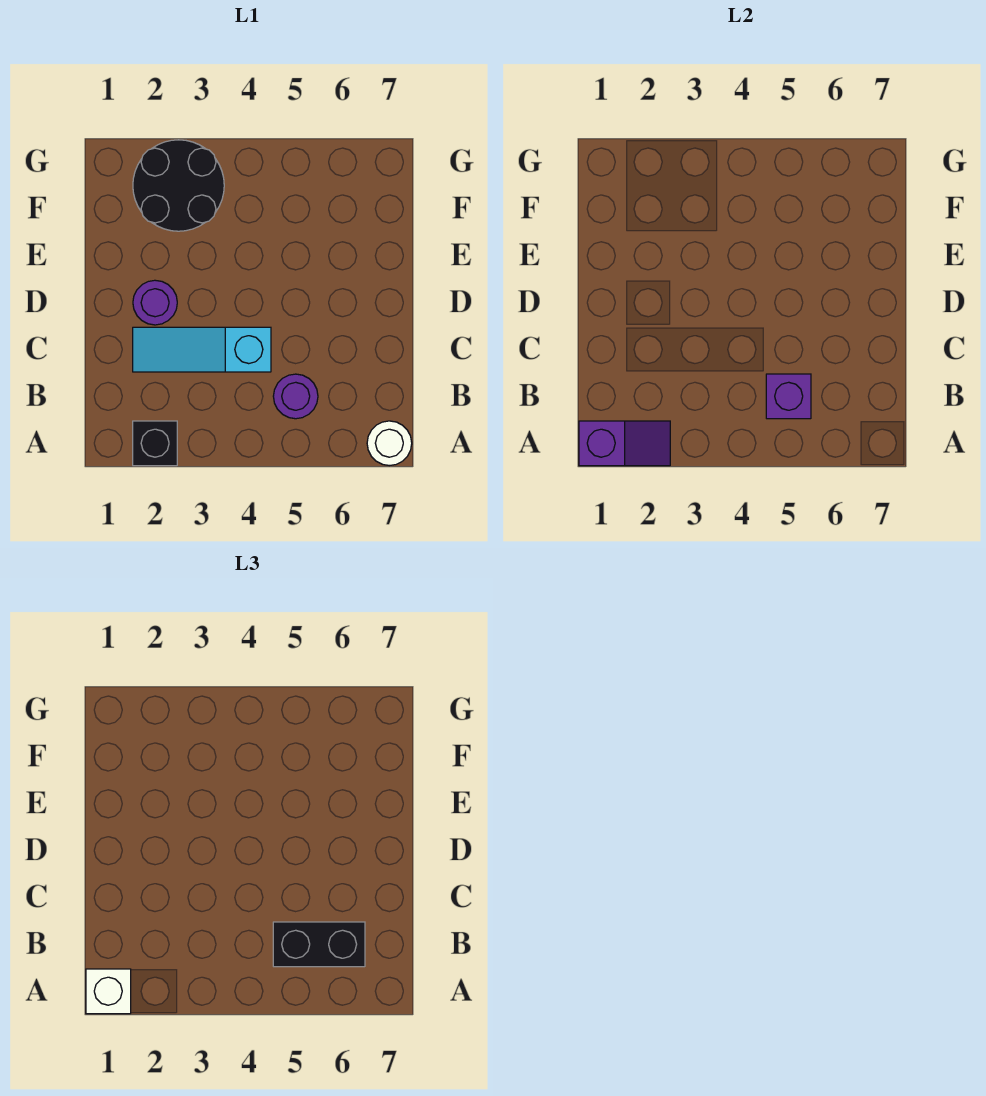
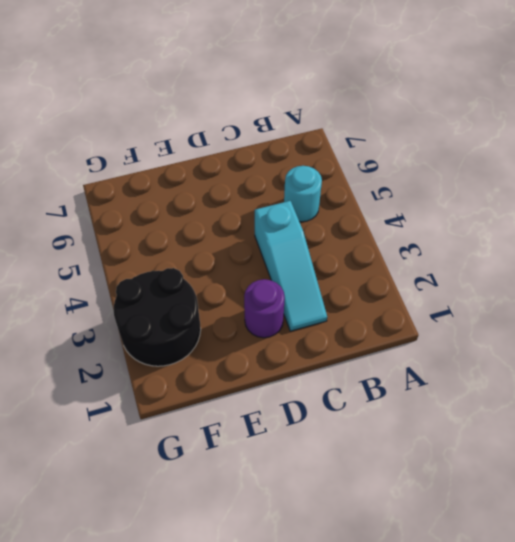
cyan round brick B5 level 1 -> purple round brick B5 level 1
none -> black brick A2 level 1
none -> white round brick A7 level 1

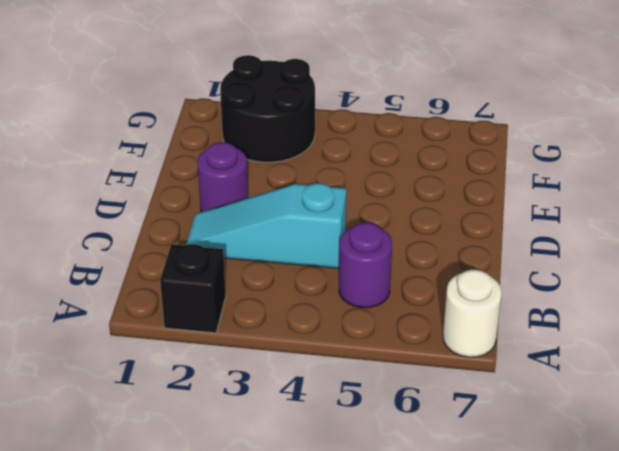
none -> purple slope A1:A2 level 2 top 1
none -> purple brick B5 level 2

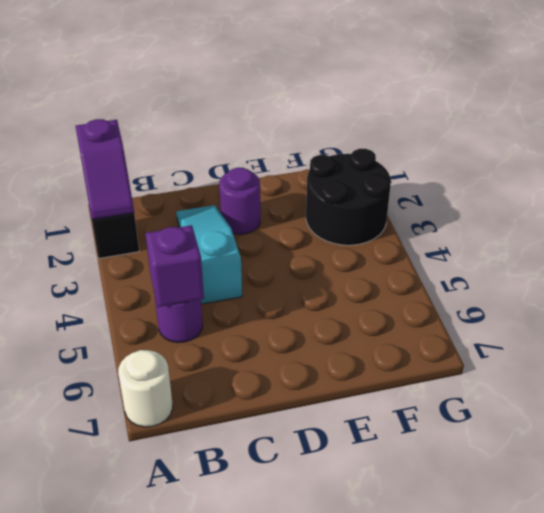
none -> white brick A1 level 3
none -> black brick B5:B6 level 3

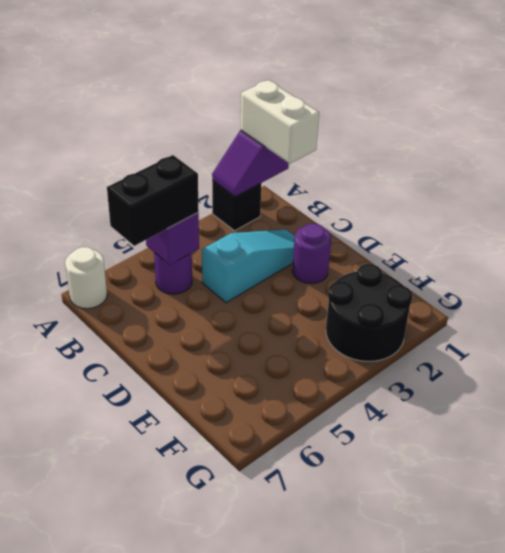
white brick A1:B1 level 3 -> white brick A1 level 3

